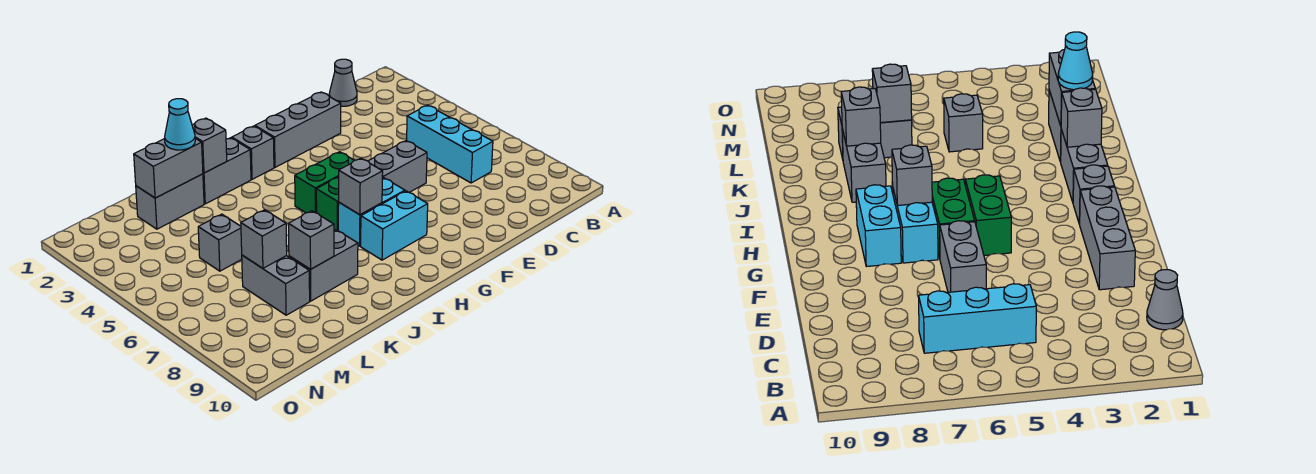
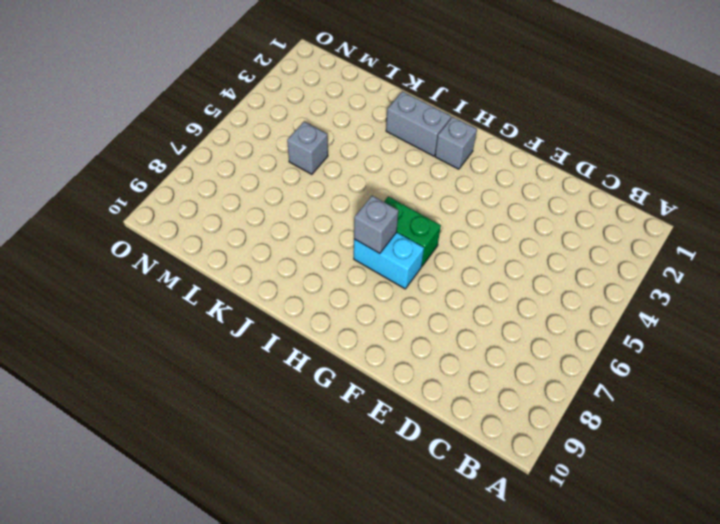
none -> grey cone C1 level 1
none -> cyan brick C5:C7 level 1
none -> grey brick E2:G2 level 1

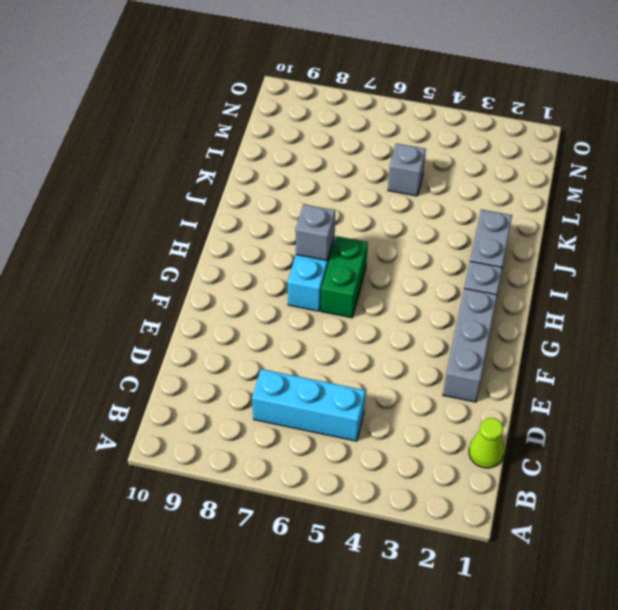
lime cone C1 level 1 -> grey cone C1 level 1
none -> grey brick E6:F6 level 1
none -> green brick G5:H5 level 1
none -> cyan brick G8:H8 level 1

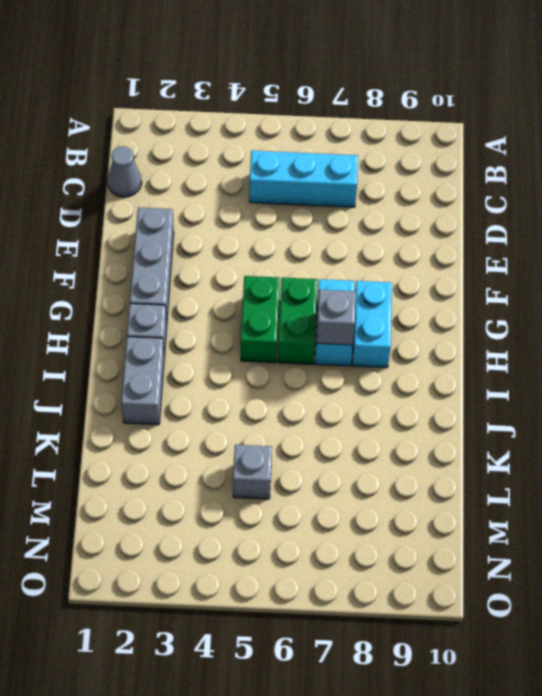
none -> grey brick E6:F6 level 1
none -> grey brick J8:K8 level 1
none -> grey brick K2:L2 level 1

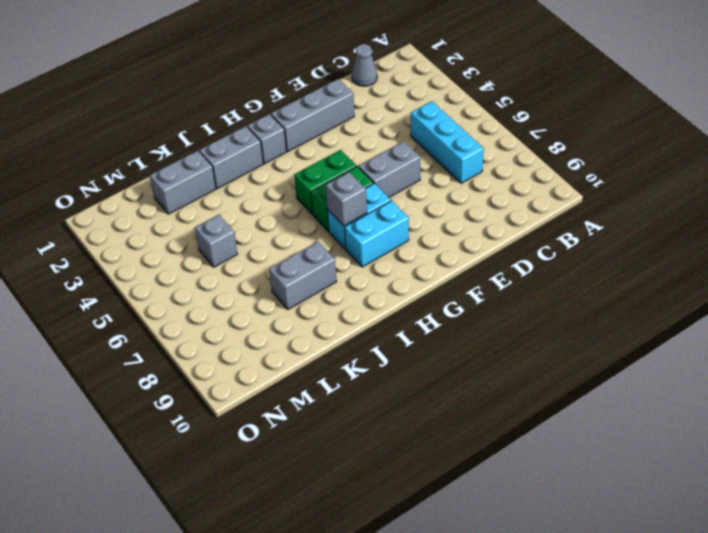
none -> grey brick L7:L8 level 1
none -> grey brick J2 level 2
none -> grey brick K2:L2 level 2

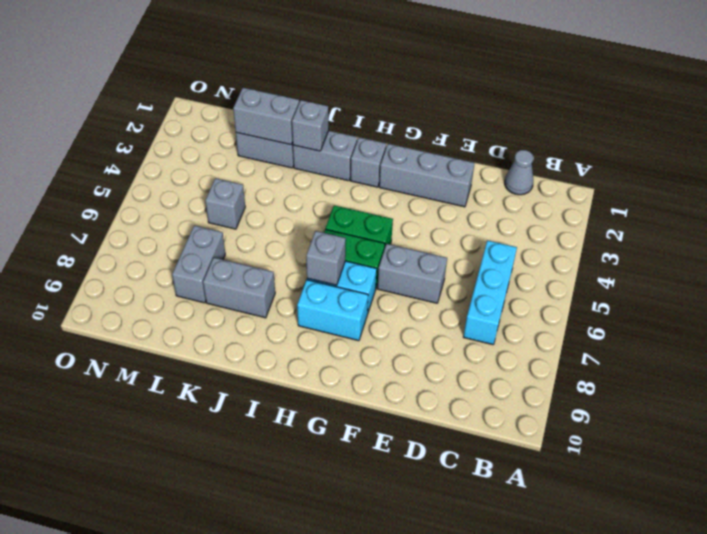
none -> grey brick K8 level 2
none -> grey brick L7 level 2
none -> cyan cone K2 level 3

